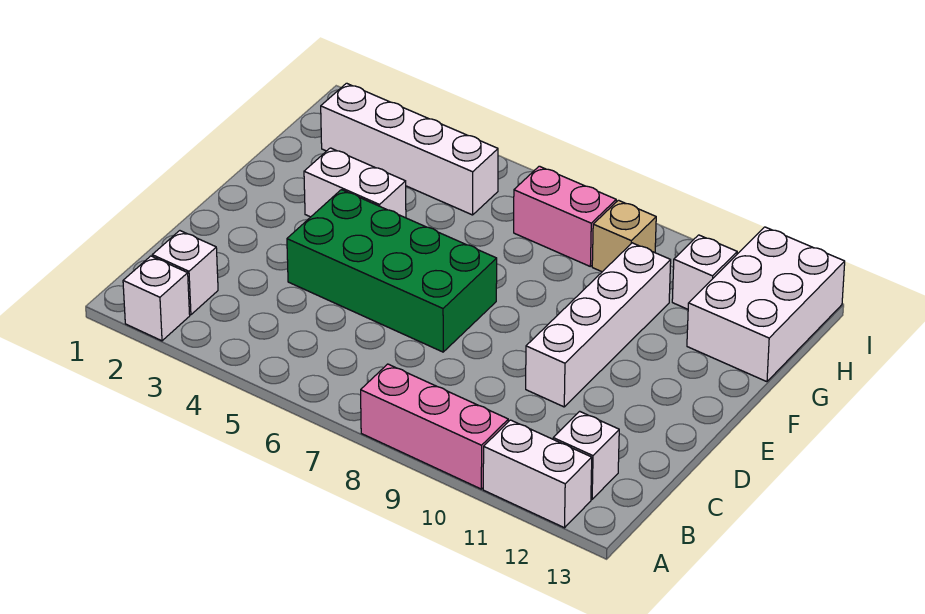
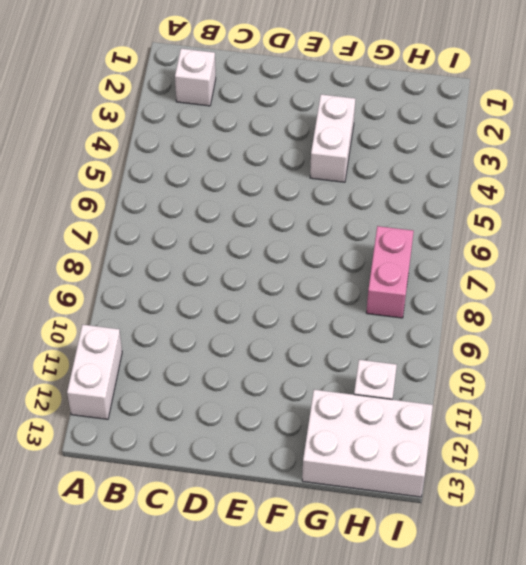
none -> white brick A2 level 1
none -> pink brick A8:A10 level 1
none -> white brick B12 level 1

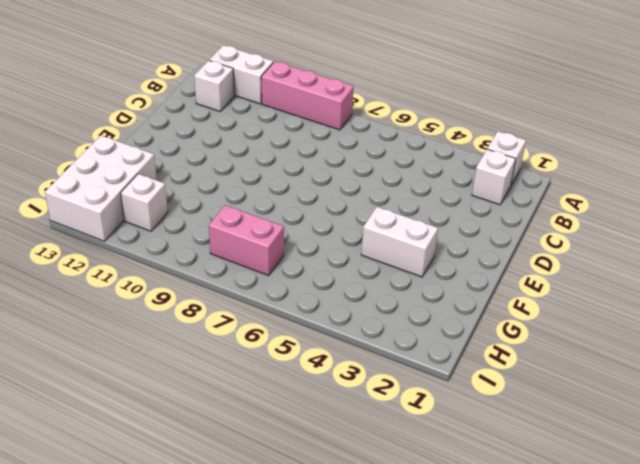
none -> green brick D4:E7 level 1
none -> white brick D10:G10 level 1
none -> white brick H2:H5 level 1

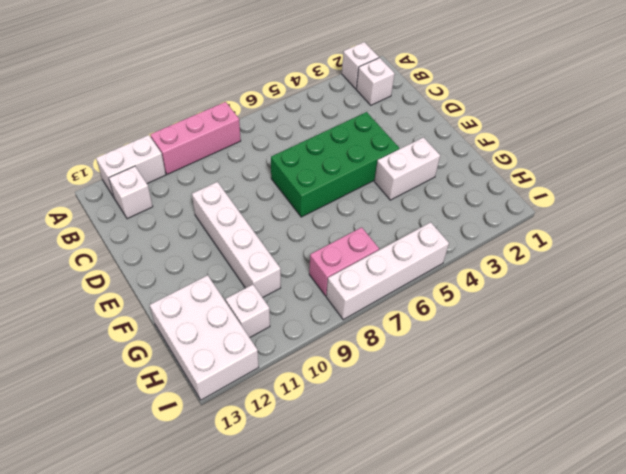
white brick I5:I8 level 1 -> white brick H2:H5 level 1
none -> tan brick H9 level 1

